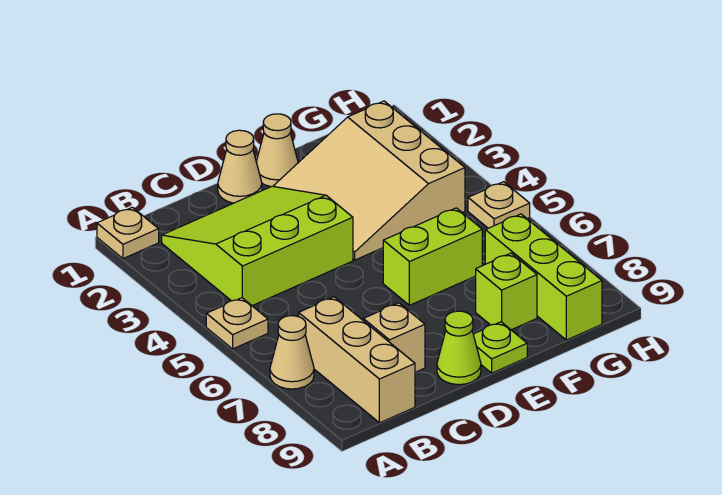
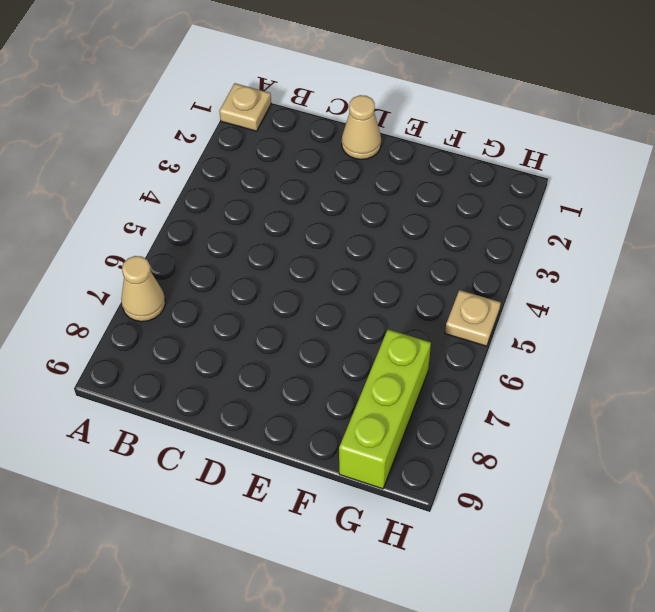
none -> tan plate A5 level 1
none -> lime slope B2:D4 level 1 top 4
none -> tan brick B7:B9 level 1

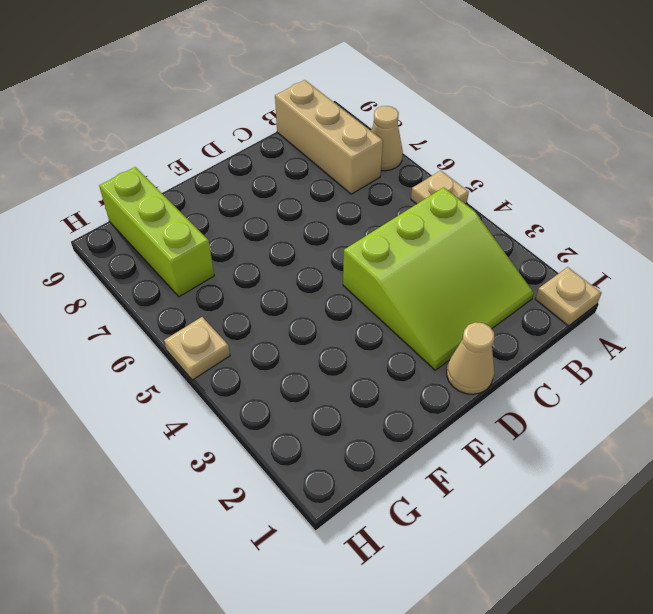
none -> tan brick C8 level 1
none -> lime cone D9 level 1
none -> tan cone E1 level 1

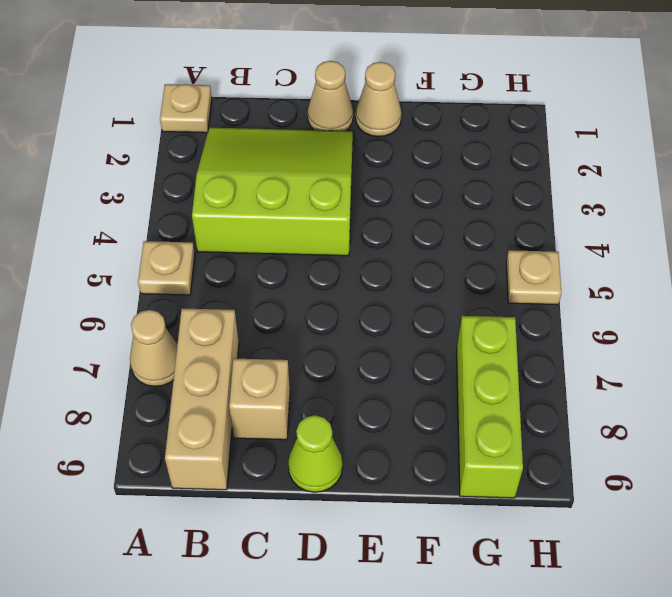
none -> tan slope E2:G4 level 1 top G
none -> lime brick E6:F6 level 1
none -> lime plate E9 level 1

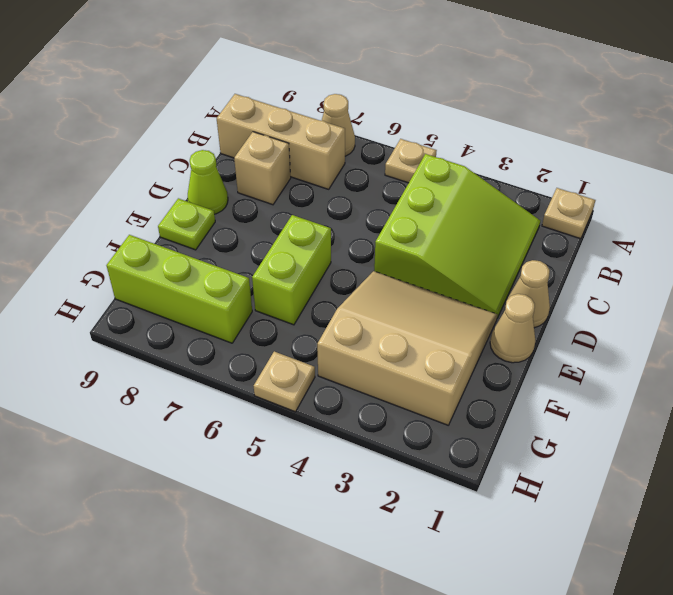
none -> lime brick F8 level 1

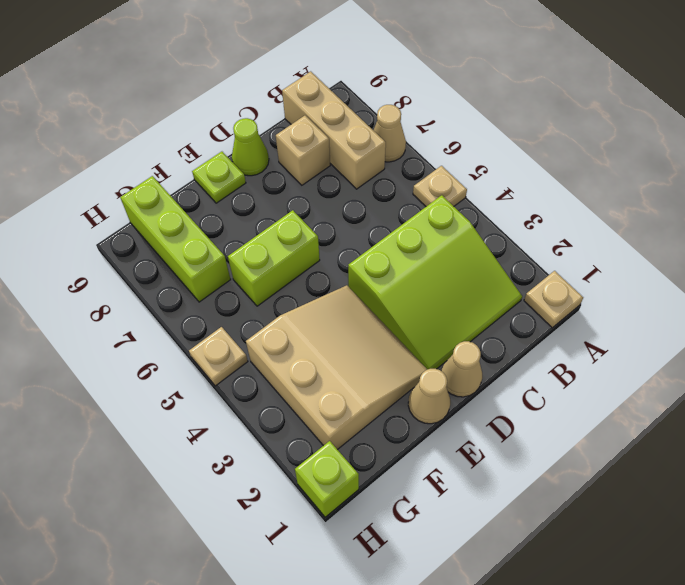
lime brick H1 level 1 -> lime brick F8 level 1

